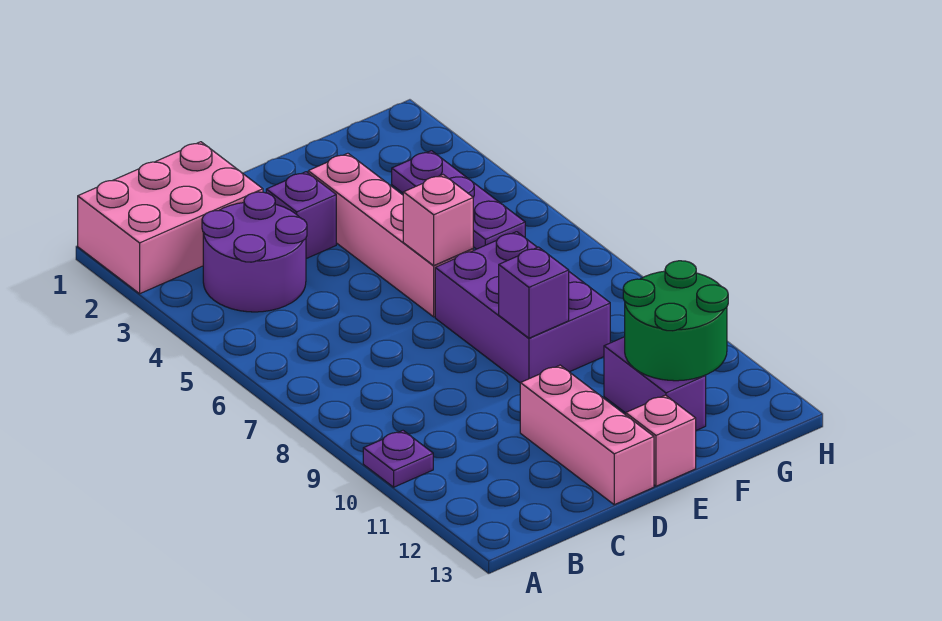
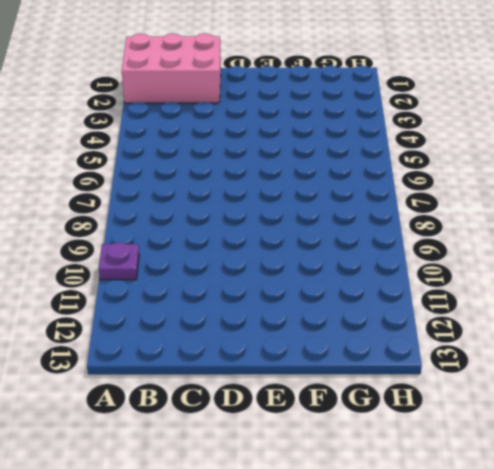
none -> purple round brick B3:C4 level 1
none -> purple brick D3 level 1
none -> pink brick D11:D13 level 1

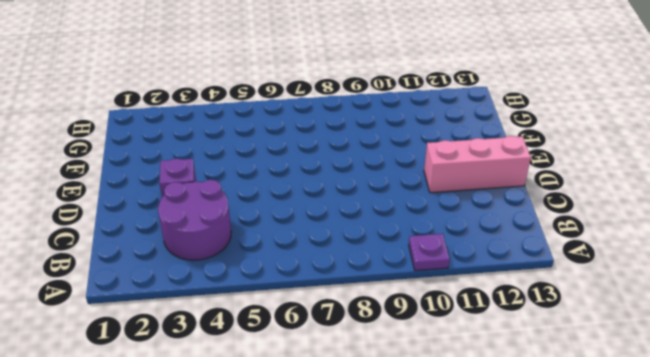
none -> pink brick A1:C2 level 1
none -> pink brick E3:E6 level 1
none -> purple brick E7:F9 level 1

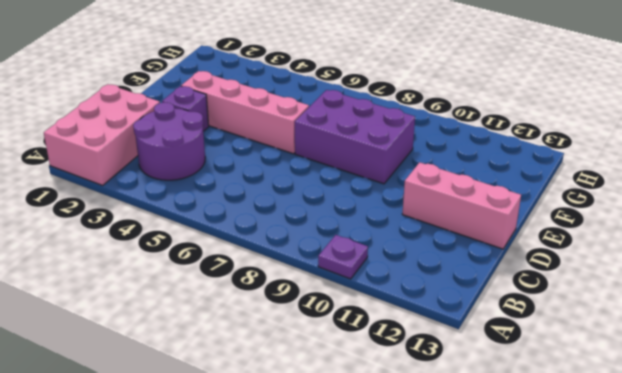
none -> pink brick E13 level 1
none -> purple brick F11:F12 level 1
none -> purple plate G3:G5 level 1

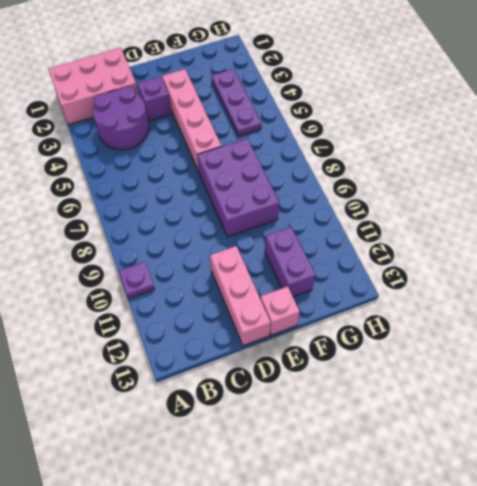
none -> pink brick E6 level 2
none -> purple brick E9 level 2
none -> green round brick F11:G12 level 2

